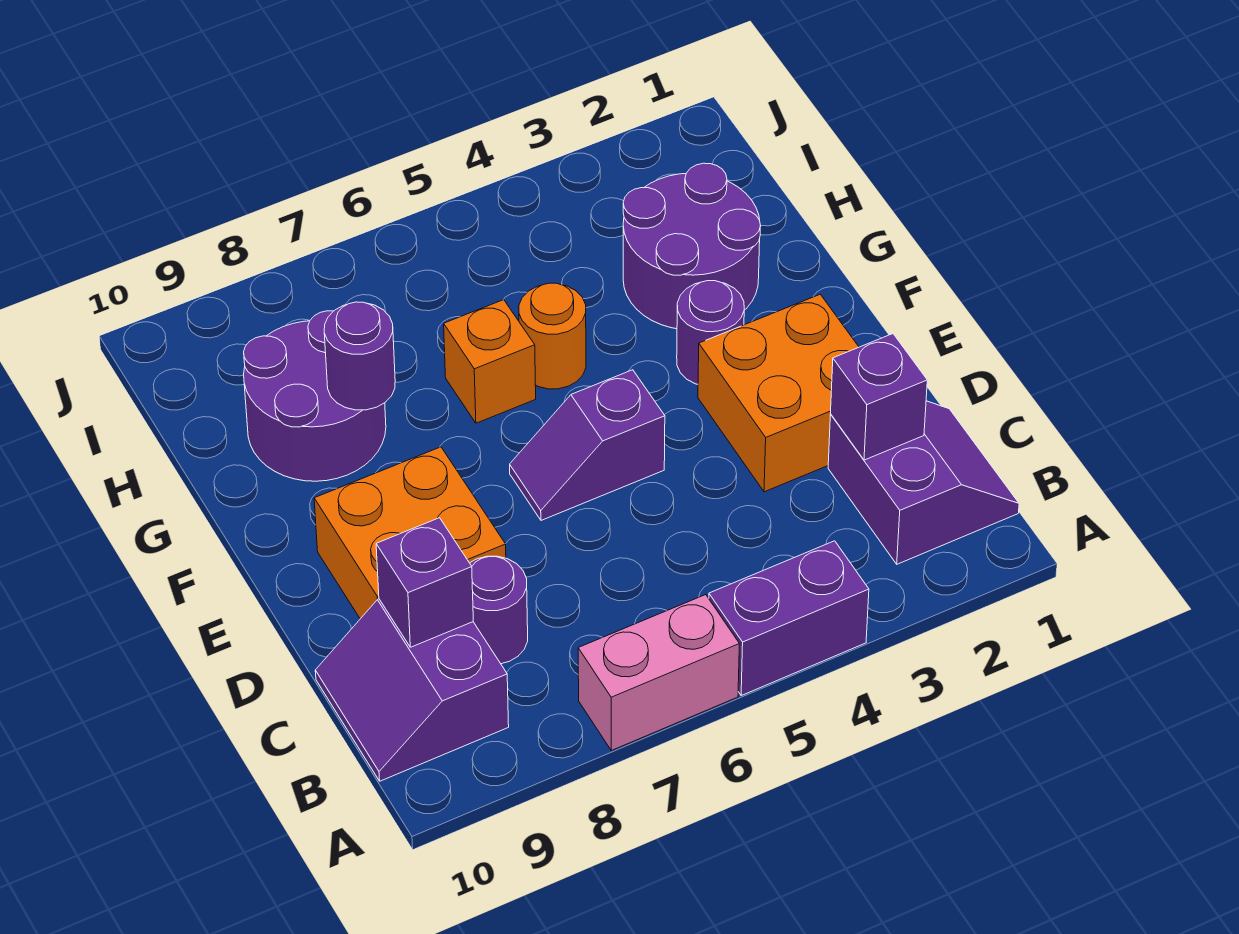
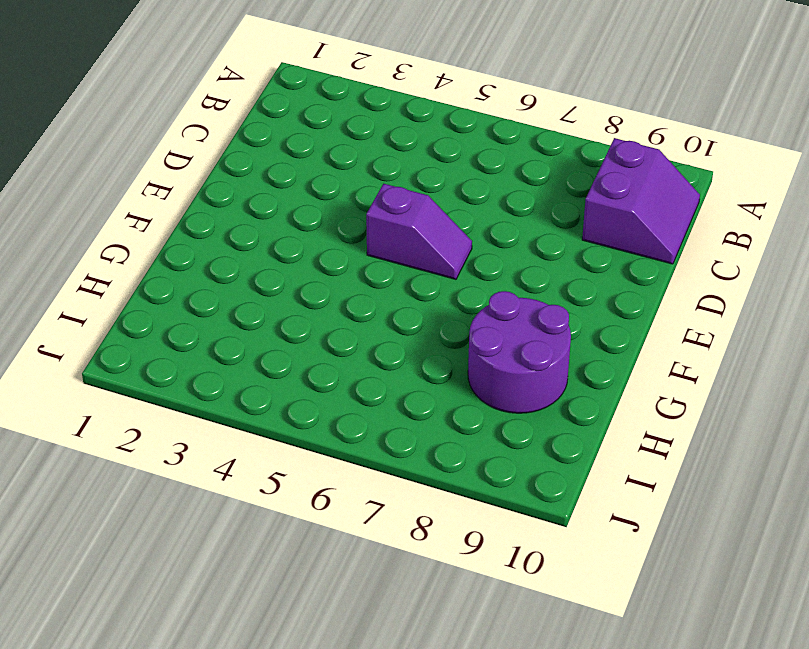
none -> purple brick A4:A5 level 1
none -> pink brick A6:A7 level 1
none -> purple slope B1:C2 level 1 top 2

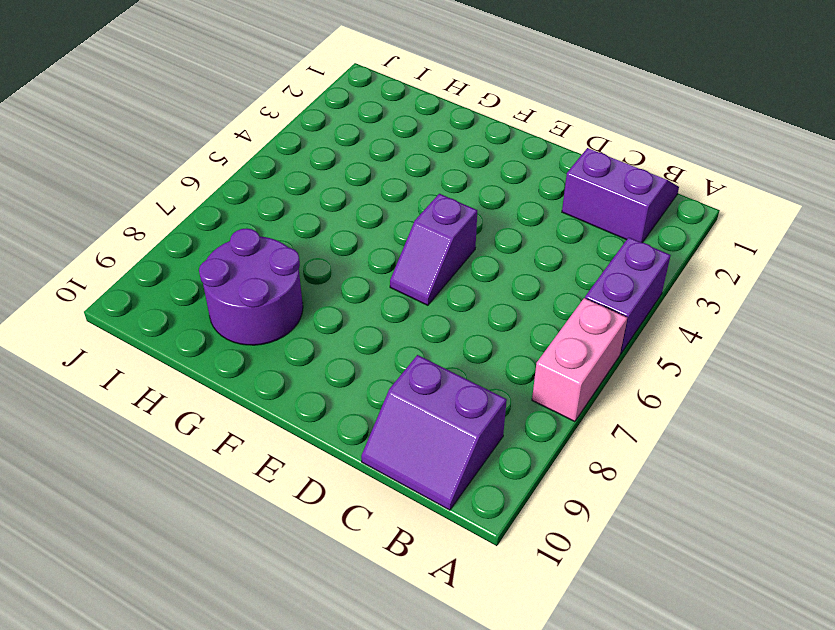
none -> purple round brick C8 level 1
none -> orange brick D2:E3 level 1
none -> orange brick D8:E9 level 1

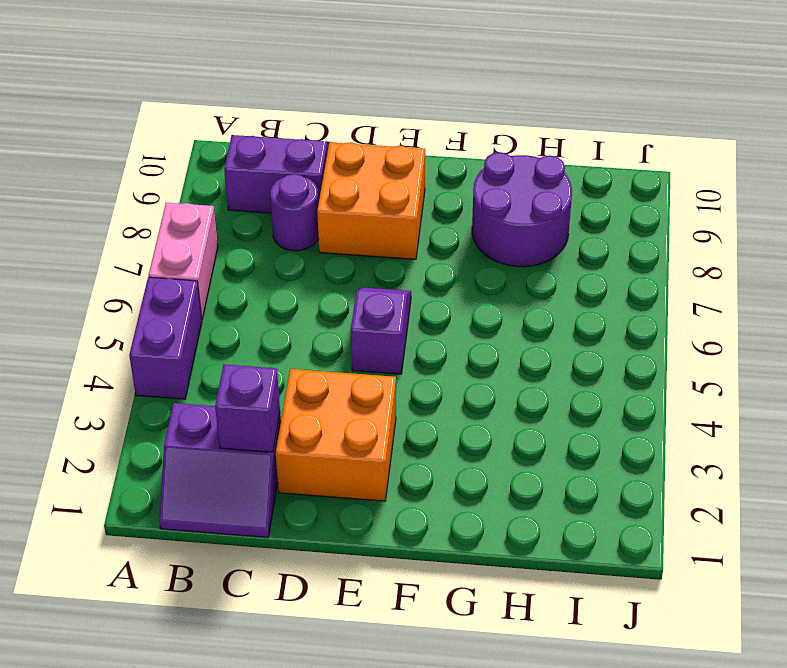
none -> purple round brick F3 level 1
none -> purple round brick G2:H3 level 1
none -> orange round brick G5 level 1

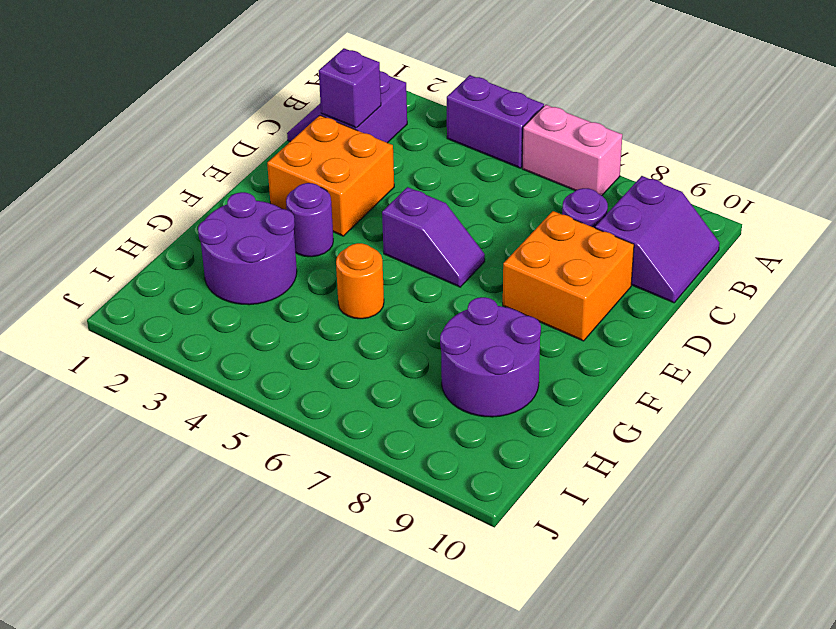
none -> orange brick G6 level 1
none -> purple brick C9 level 2
none -> purple round brick G8 level 2

